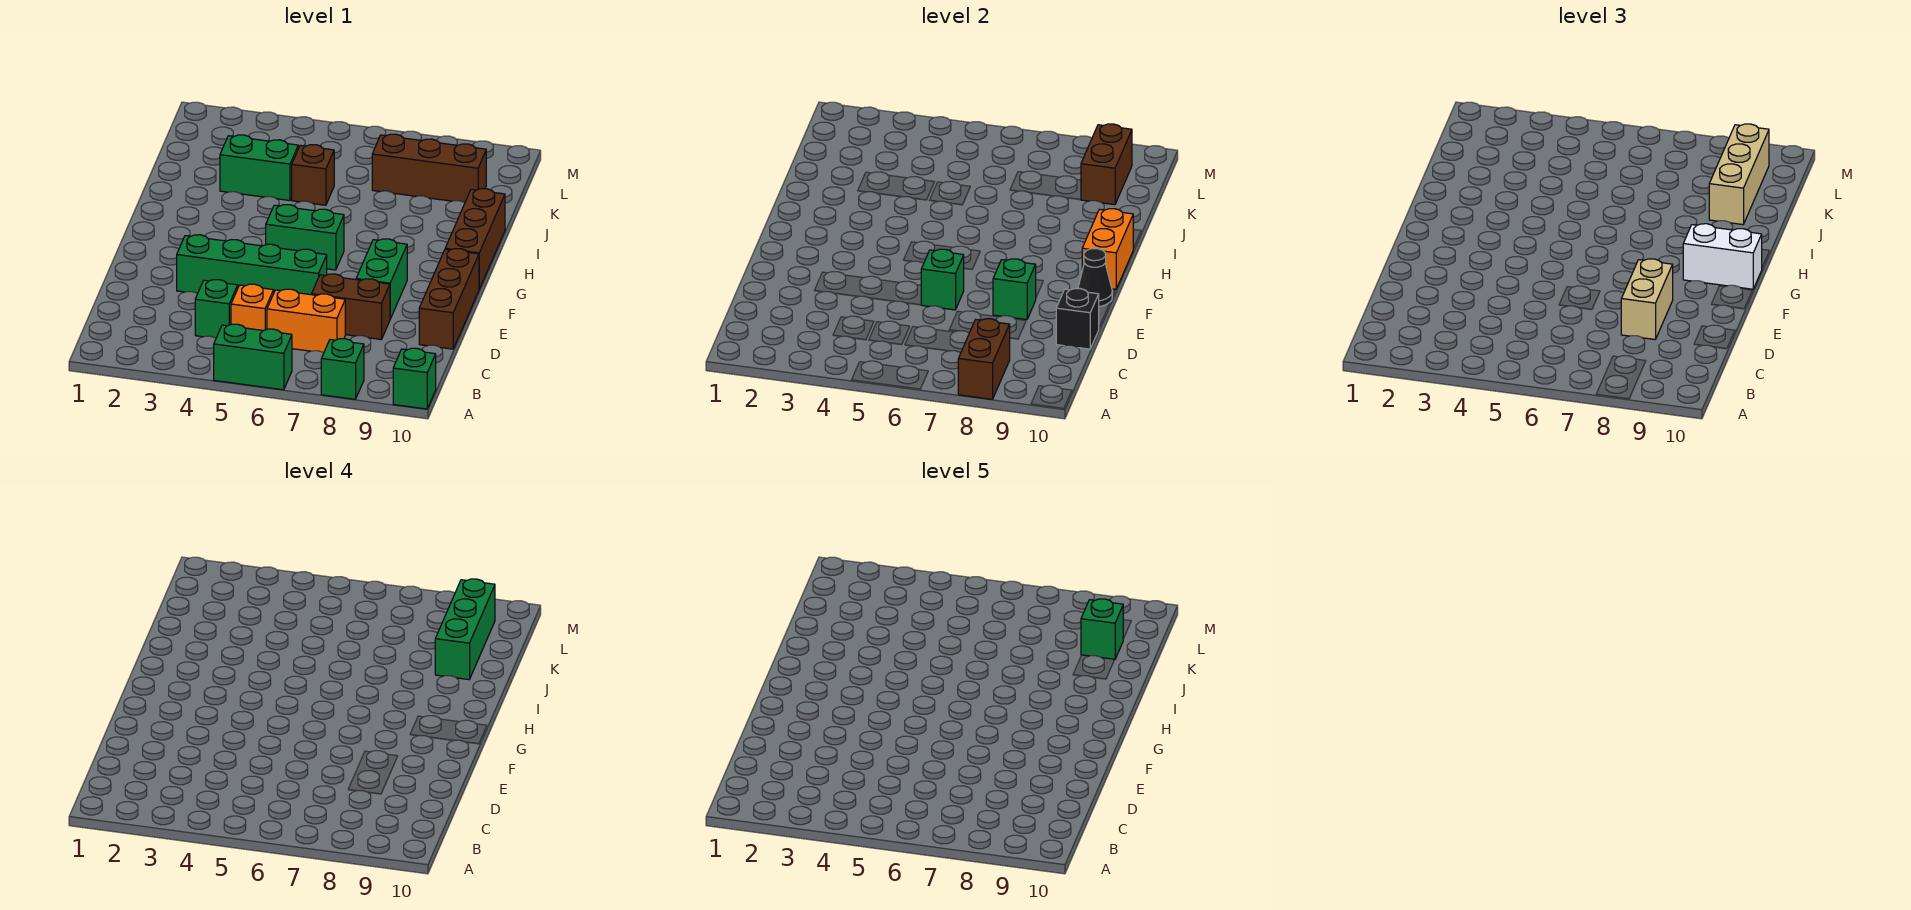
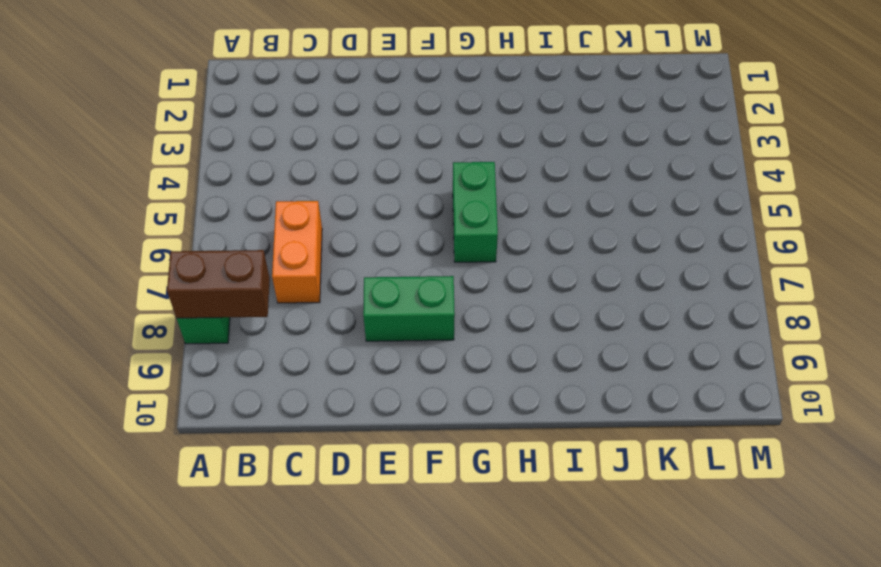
none -> green brick A5:A6 level 1
none -> green brick A10 level 1
none -> green brick C4 level 1

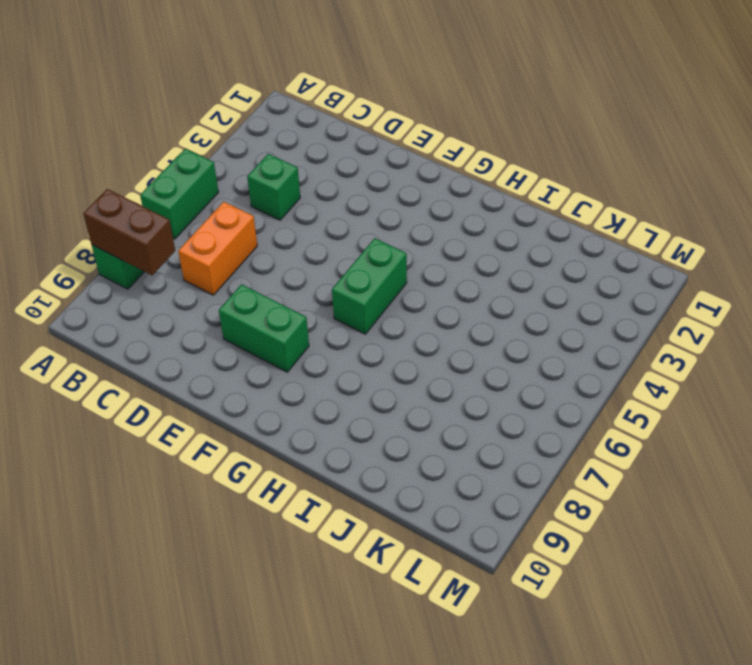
none -> green brick A10 level 1
none -> orange brick C5 level 1
none -> brown brick D7:D8 level 1

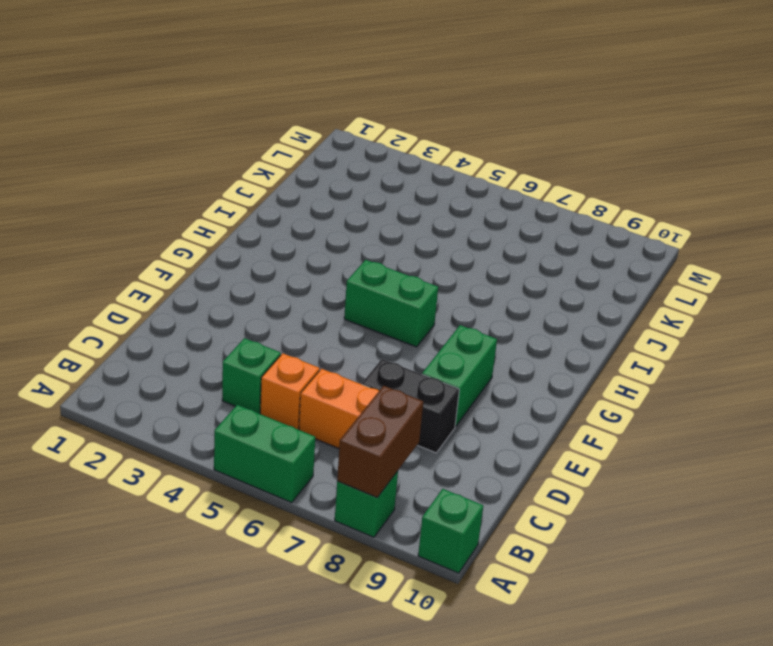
black brick D7:D8 level 1 -> brown brick D7:D8 level 1
none -> brown brick D10:F10 level 1
none -> green brick E3:E6 level 1
none -> brown brick G10:I10 level 1

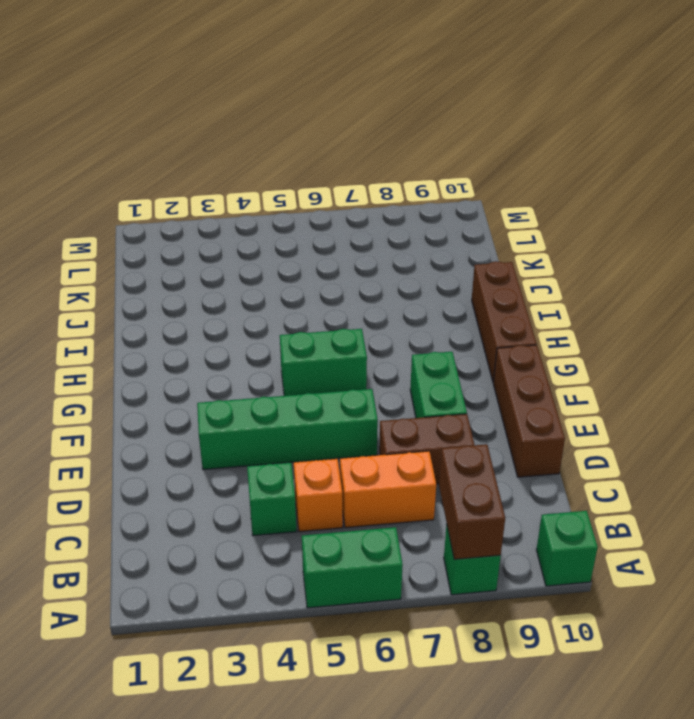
none -> green brick J3:J4 level 1
none -> brown brick J5 level 1
none -> brown brick K7:K9 level 1

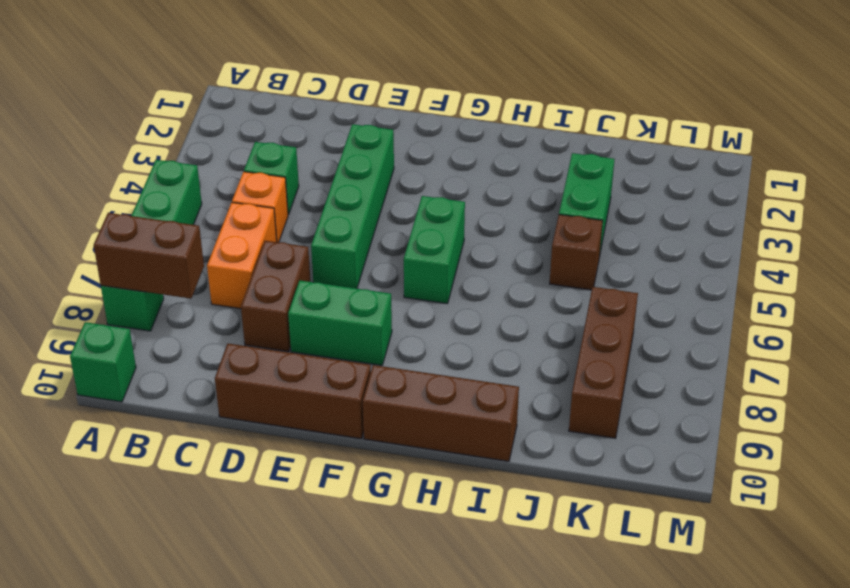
none -> black brick D10 level 2
none -> green brick E6 level 2
none -> green brick E8 level 2

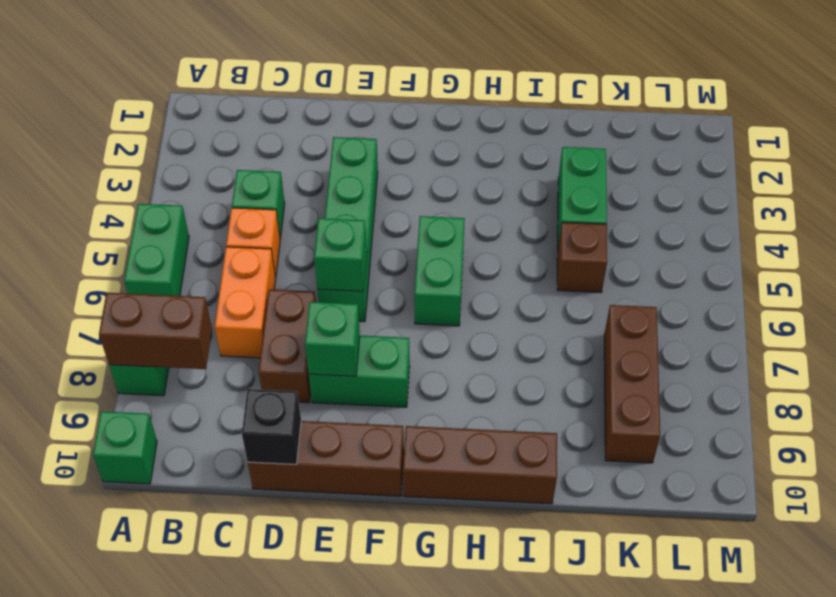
none -> black cone F10 level 2
none -> orange brick G10:H10 level 2
none -> brown brick K9:L9 level 2

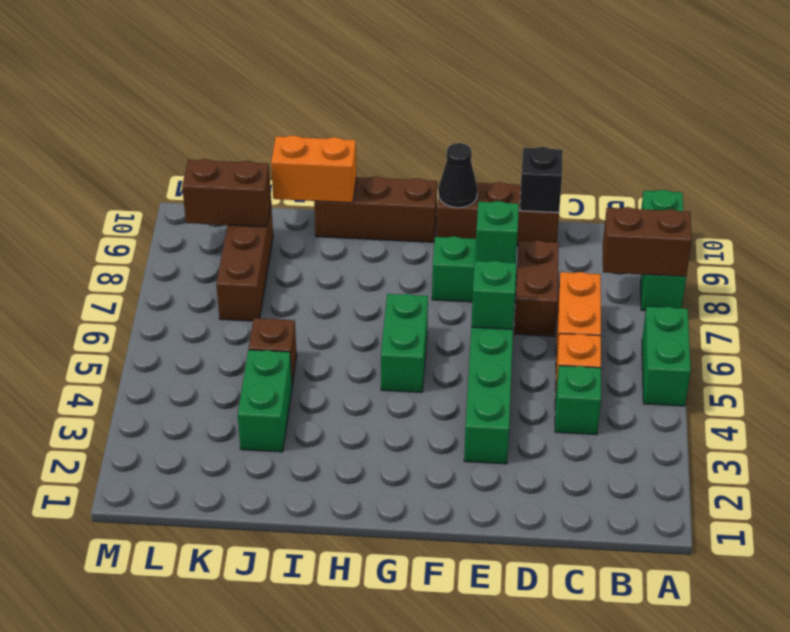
orange brick I10:J10 level 2 -> orange brick G10:H10 level 2
none -> tan brick D8:E8 level 3
none -> white brick G9:G10 level 3
none -> tan brick J9:L9 level 3

